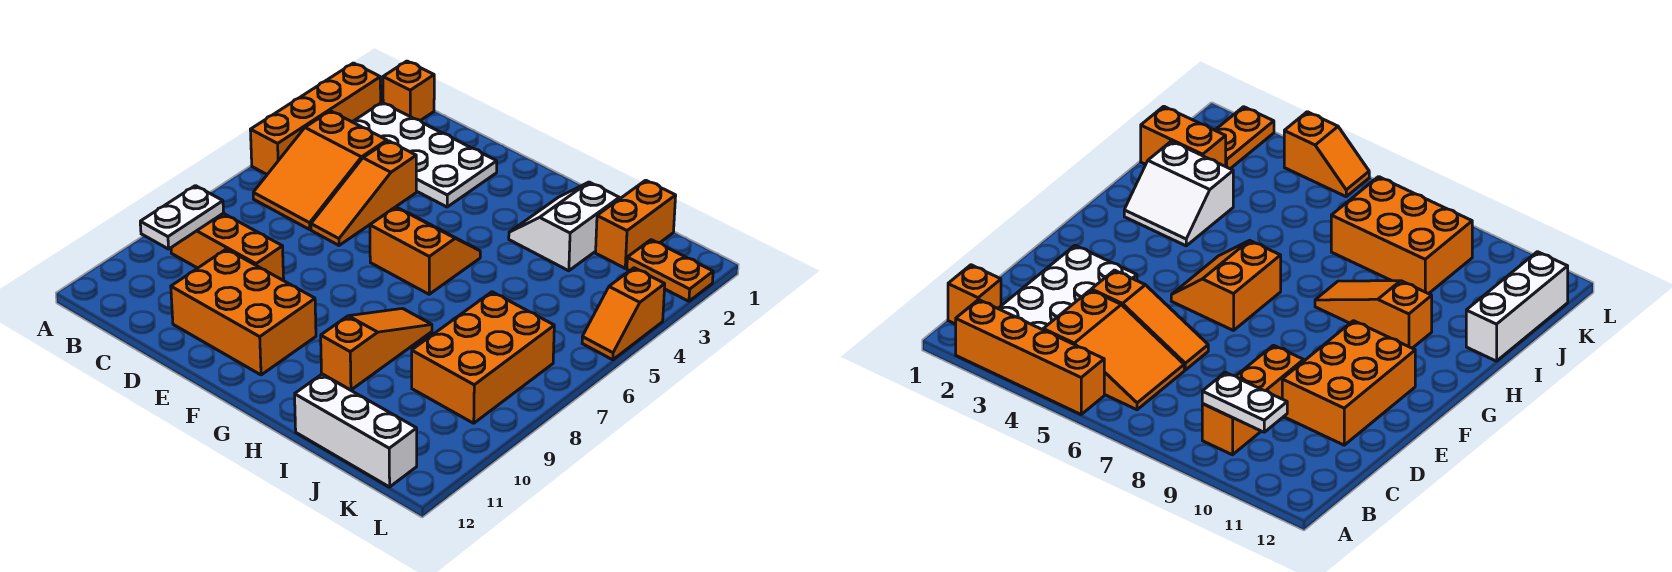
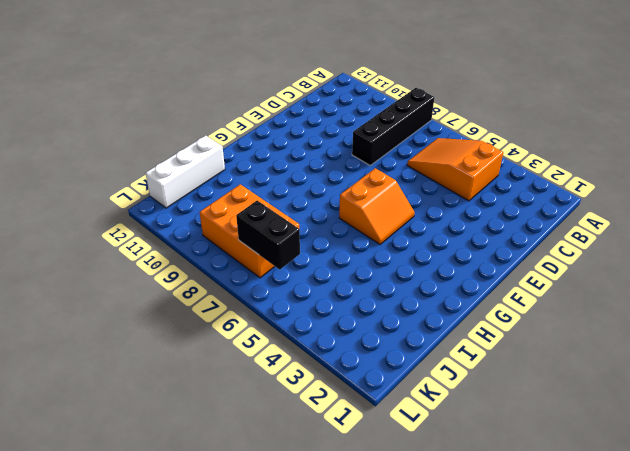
black brick A8:D8 level 1 -> none
black brick K6:K7 level 2 -> none
none -> orange brick A2:A5 level 1
none -> orange brick B1 level 1
none -> white plate B2:E3 level 1

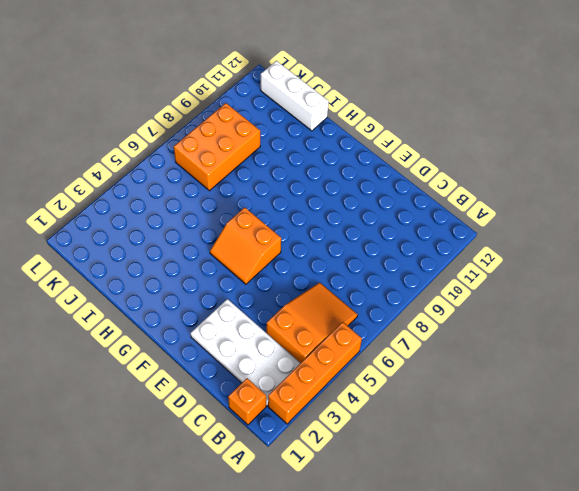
none -> orange brick B9:D9 level 1
none -> orange slope D4:D6 level 1 top 4
none -> orange brick D10:F11 level 1

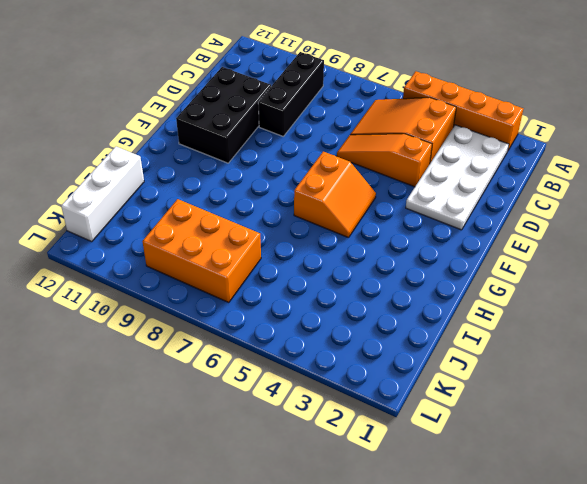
black brick B9:D9 level 1 -> orange brick B9:D9 level 1
black brick D10:F11 level 1 -> orange brick D10:F11 level 1
none -> orange brick B1 level 1
none -> white slope H2:I3 level 1 top I
none -> orange slope H8:H10 level 1 top 10

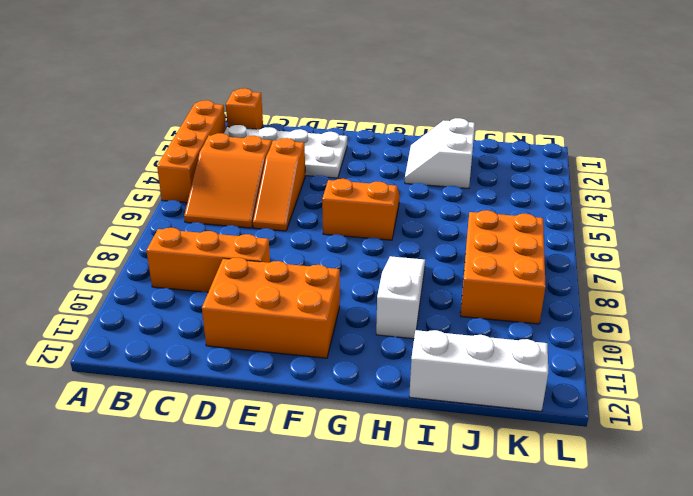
white slope H8:H10 level 1 top 10 -> orange slope H8:H10 level 1 top 10
none -> orange brick J1:J2 level 1
none -> orange plate K2:L2 level 1
none -> orange slope L4:L5 level 1 top 4

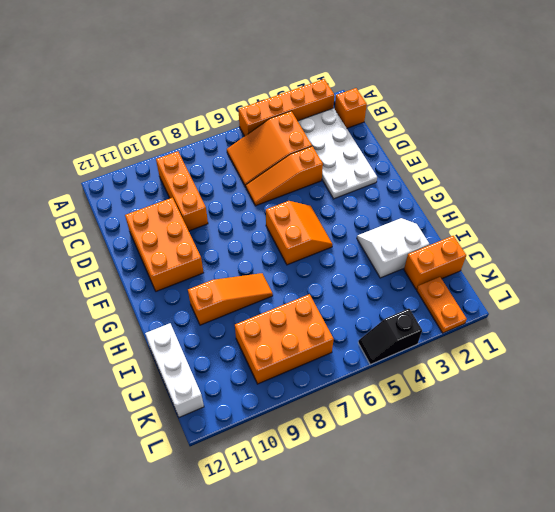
black slope L4:L5 level 1 top 4 -> orange slope L4:L5 level 1 top 4
none -> white plate B9:B10 level 2

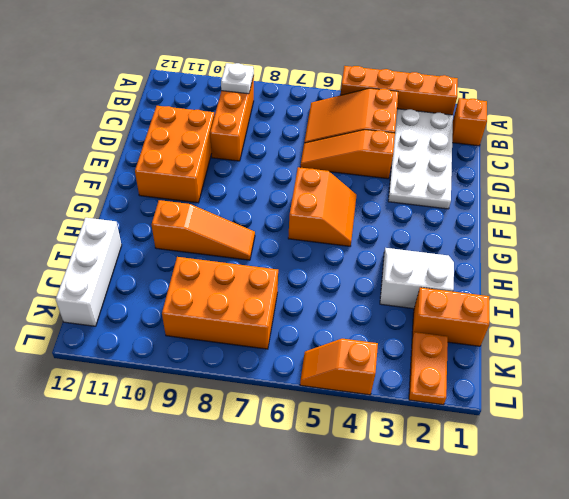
white plate B9 level 2 -> white plate B9:B10 level 2

